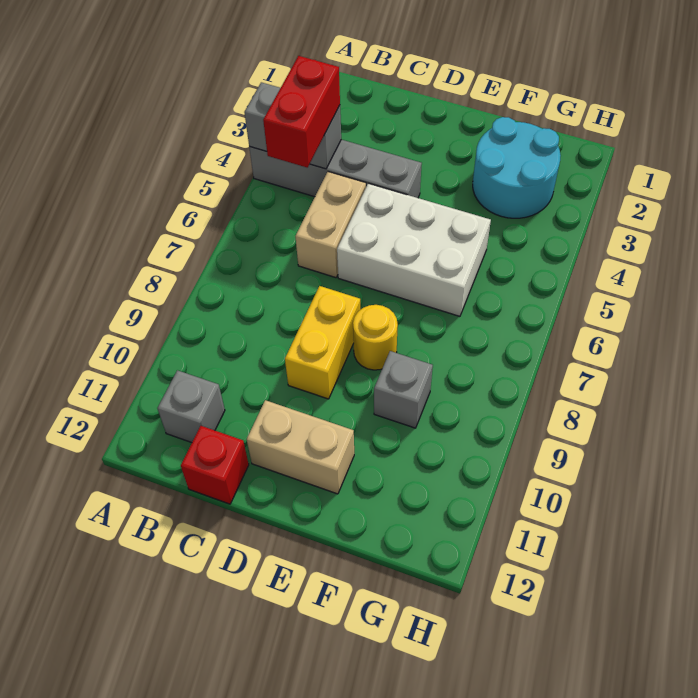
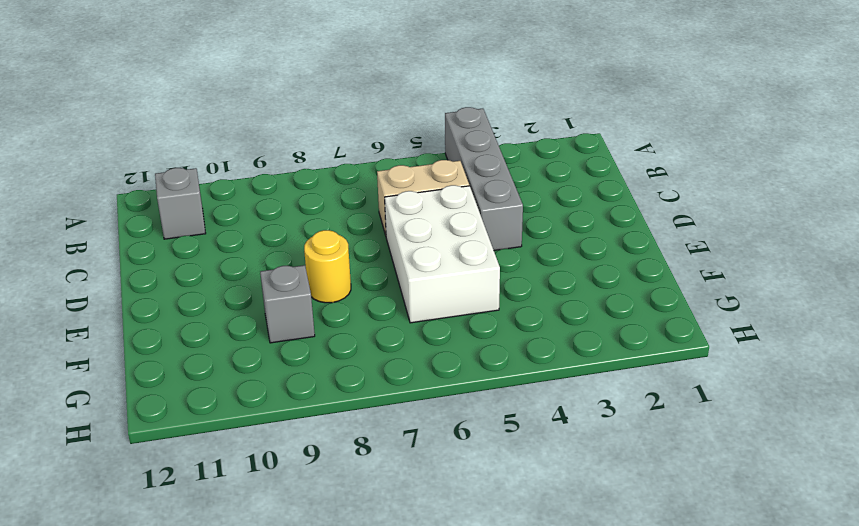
none -> red brick C12 level 1
none -> yellow brick D8:D9 level 1
none -> tan brick D11:E11 level 1

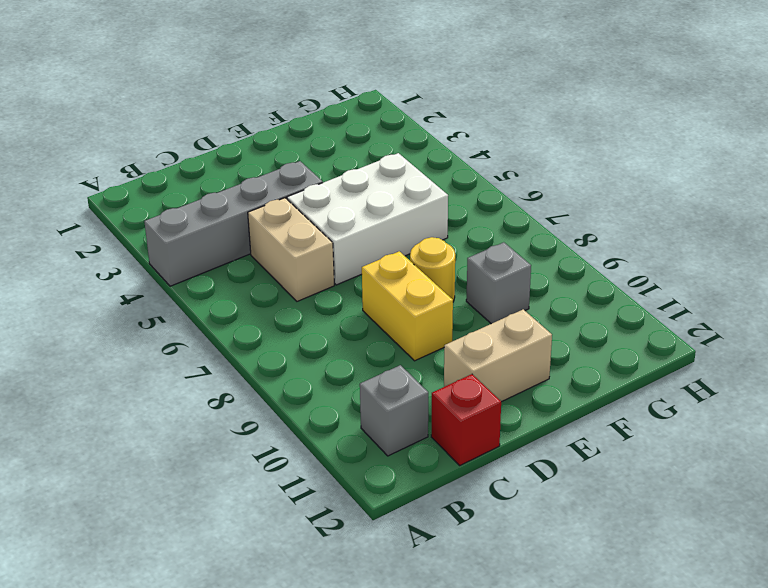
none -> cyan round brick F2:G3 level 1
none -> grey brick A4:B4 level 2
none -> red brick B4:B5 level 3

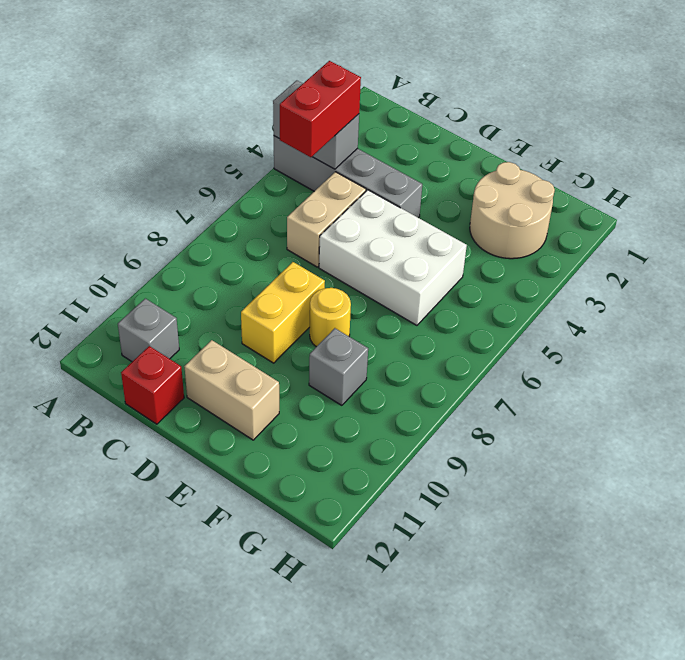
tan round brick F2:G3 level 1 -> cyan round brick F2:G3 level 1

